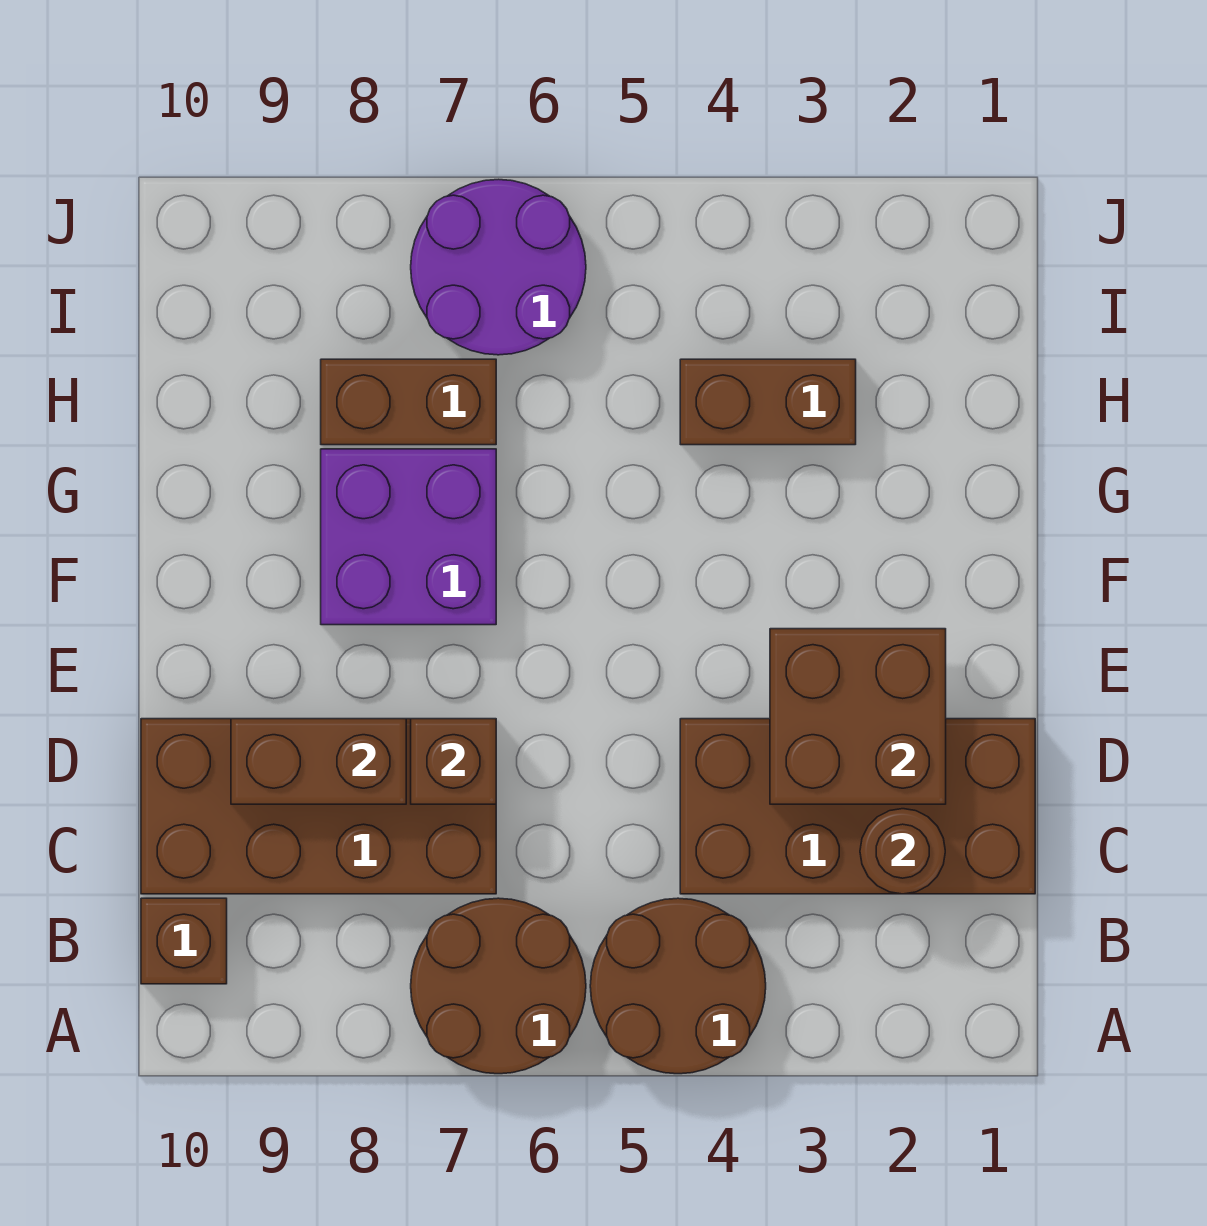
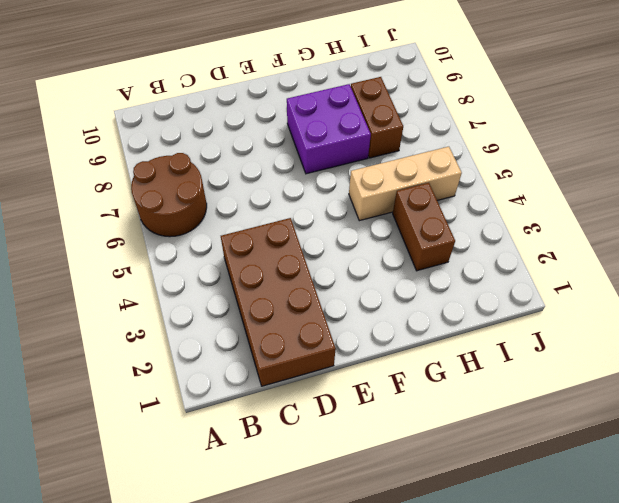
tan brick G5:I5 level 1 -> none
none -> brown round brick A4:B5 level 1
none -> brown brick B10 level 1
none -> brown brick C7:D10 level 1

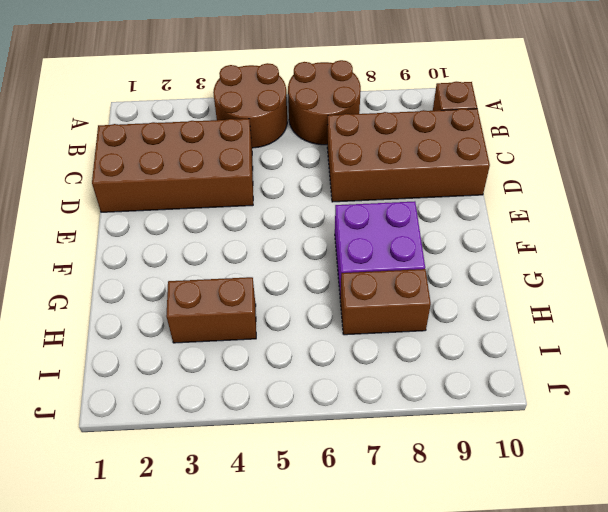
none -> purple round brick I6:J7 level 1
none -> brown round brick C2 level 2
none -> brown brick D2:E3 level 2

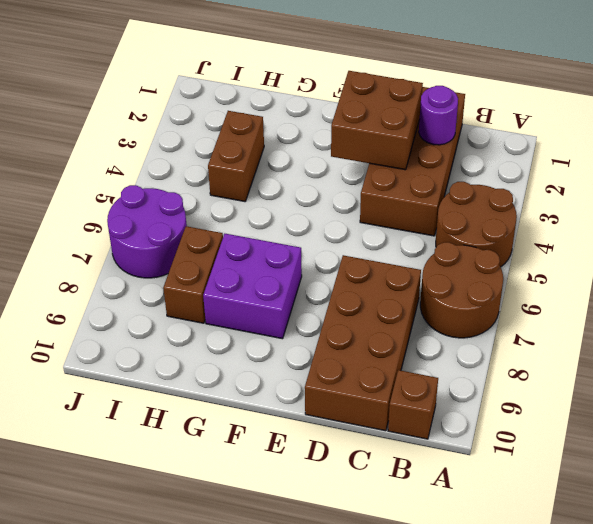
purple round brick C2 level 2 -> brown round brick C2 level 2
none -> brown brick D7 level 2
none -> brown brick D8:D9 level 2

